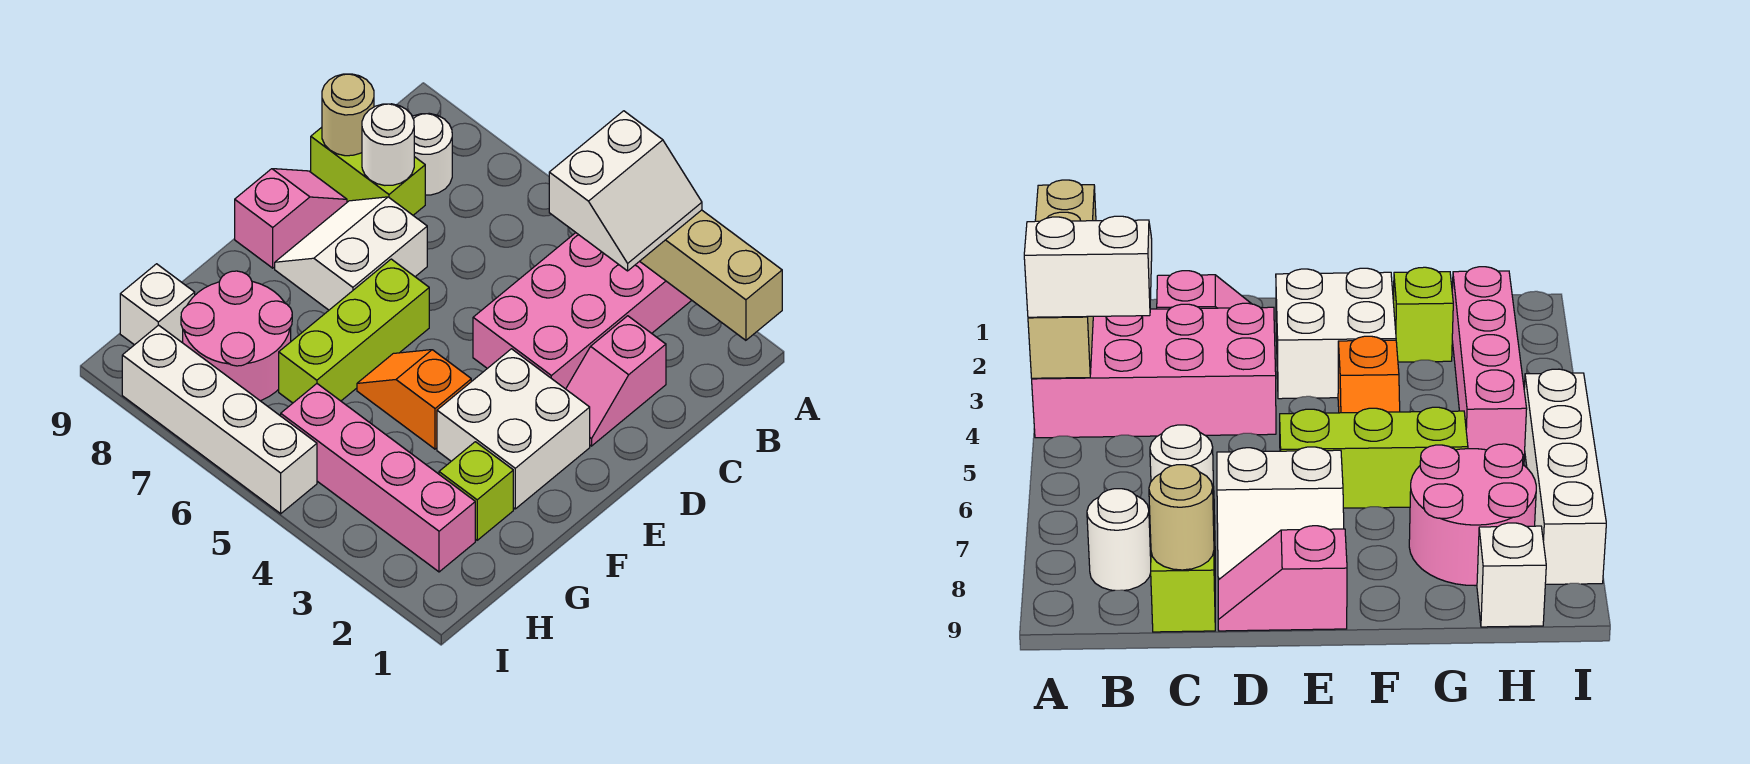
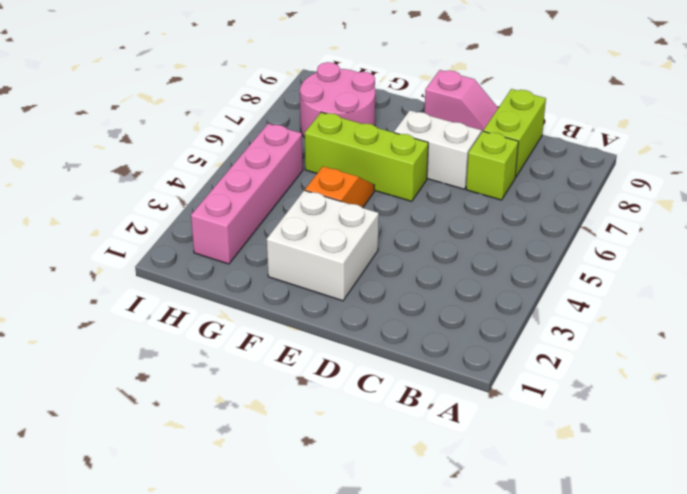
lime brick C7 level 1 -> lime brick G2 level 1
none -> pink brick A3:D4 level 1
none -> white round brick B8 level 1
none -> pink slope C2:D2 level 1 top C

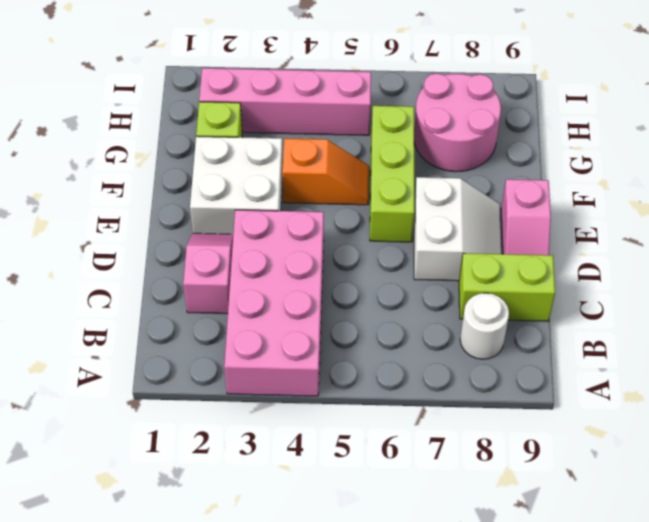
none -> white brick H9 level 1
none -> white brick I5:I8 level 1
none -> tan brick A1:A4 level 2

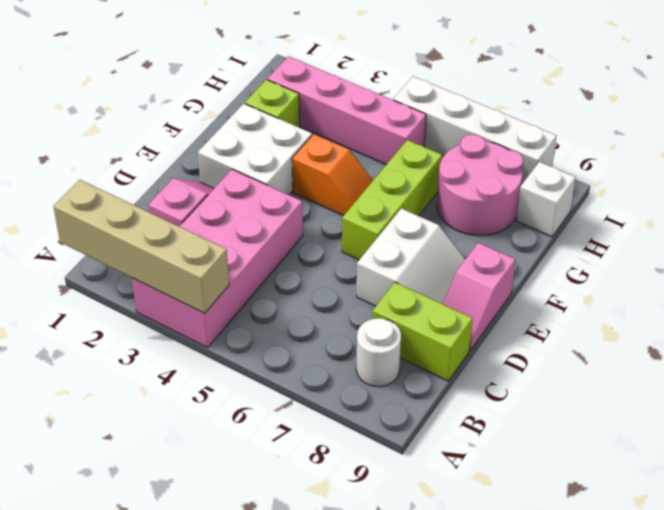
none -> white round brick C8 level 2
none -> tan round brick C9 level 2
none -> white slope A3:B4 level 3 top 4

